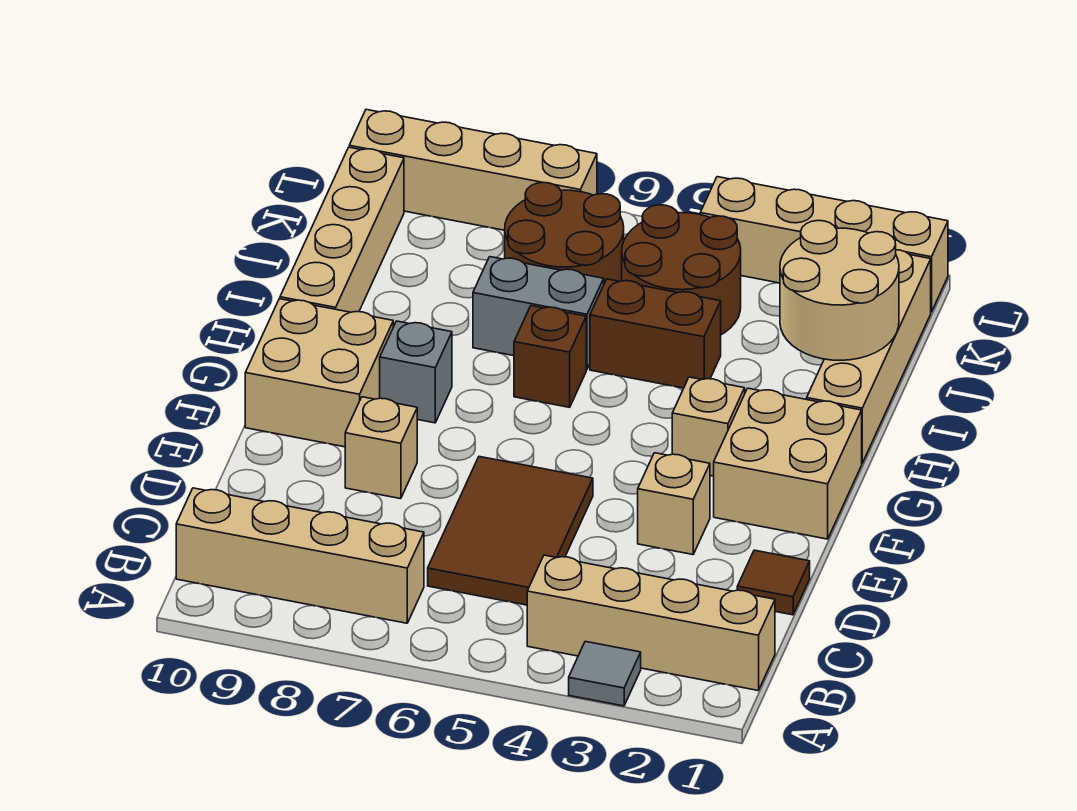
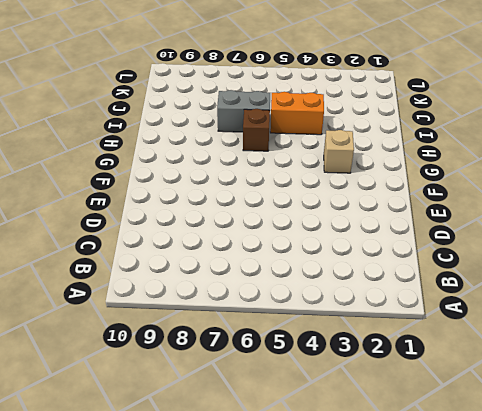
orange brick I4:I5 level 1 -> brown brick I4:I5 level 1
none -> grey tile A3 level 1
none -> tan brick B1:B4 level 1
none -> tan brick B7:B10 level 1

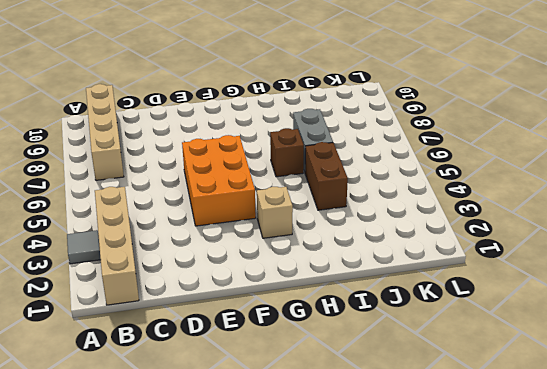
orange brick E4:F6 level 1 -> brown tile C5:E6 level 1
none -> brown tile D1 level 1
none -> tan brick E3 level 1
none -> tan brick E8 level 1

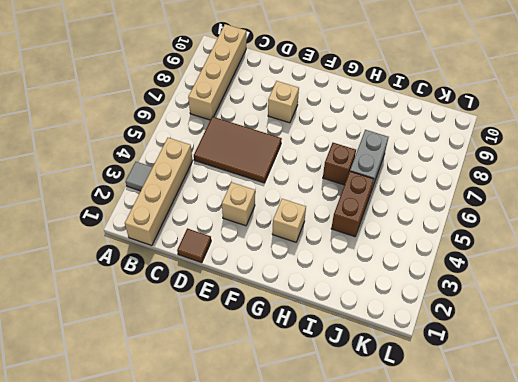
none -> tan brick F1:G2 level 1
none -> tan brick F9:G10 level 1
none -> grey brick G8 level 1

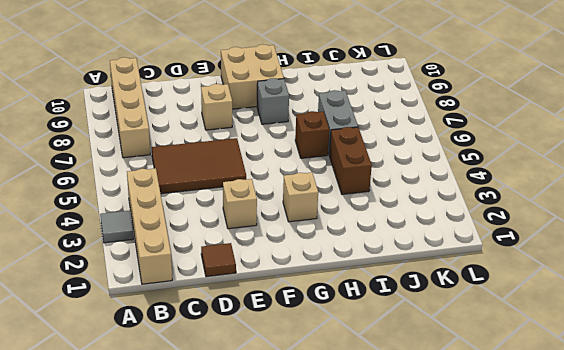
none -> tan brick F1:G2 level 1
none -> tan brick H1:K1 level 1
none -> tan brick H10:K10 level 1

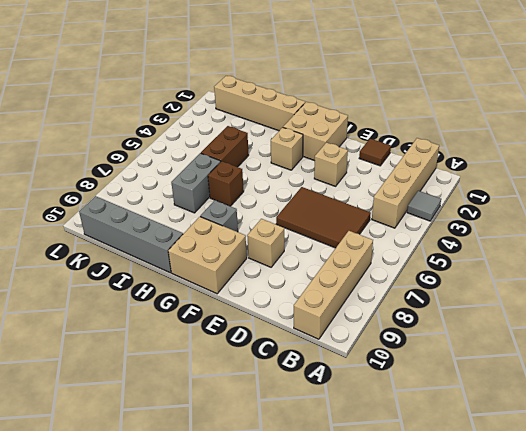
grey brick H10:K10 level 1 -> tan brick H10:K10 level 1
none -> brown round brick J4:K5 level 1
none -> brown round brick J6:K7 level 1
none -> tan brick L1:L4 level 1

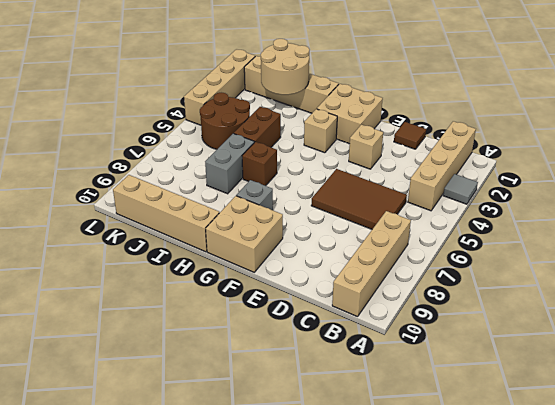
none -> tan brick E8 level 1
none -> brown round brick J6:K7 level 1
none -> tan brick L7:L10 level 1

